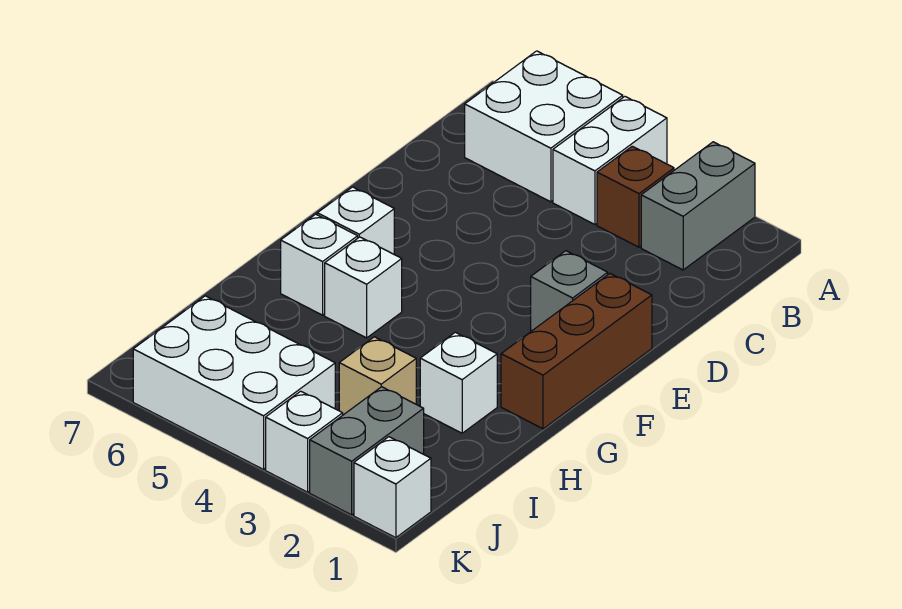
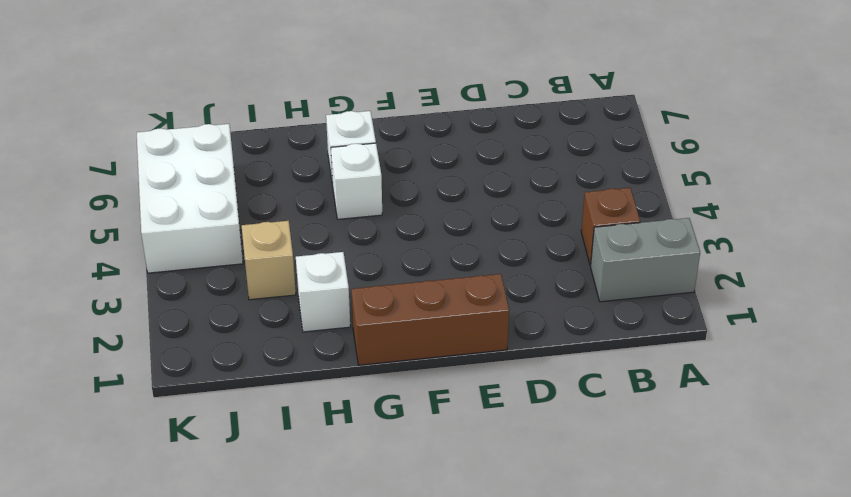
none -> white brick A4:B4 level 1
none -> white brick A5:B6 level 1
none -> grey brick E2 level 1

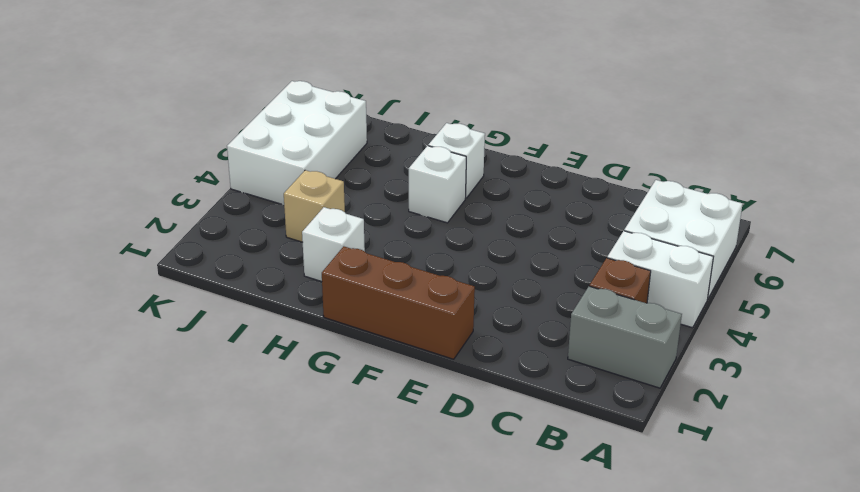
none -> grey brick E2 level 1
none -> white brick F6 level 1
none -> grey brick J2:K2 level 1

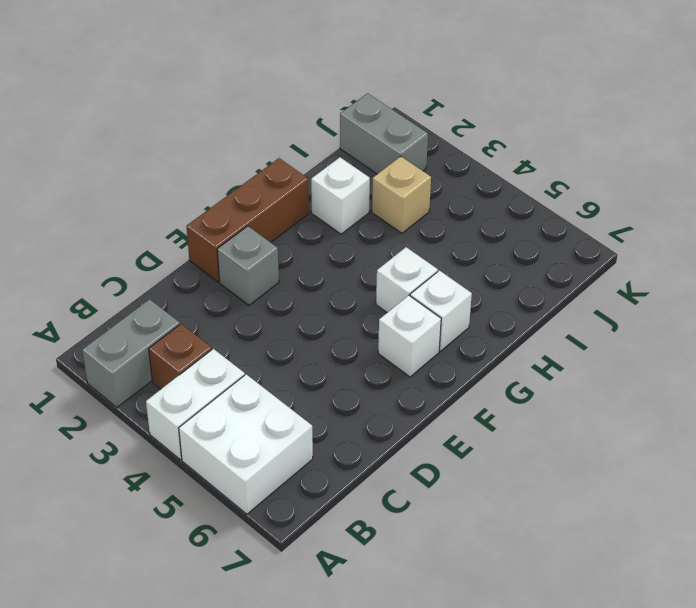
grey brick J1:J2 level 1 -> grey brick J2:K2 level 1
none -> white brick J4:K6 level 1
none -> white brick K1 level 1
none -> white brick K3 level 1

